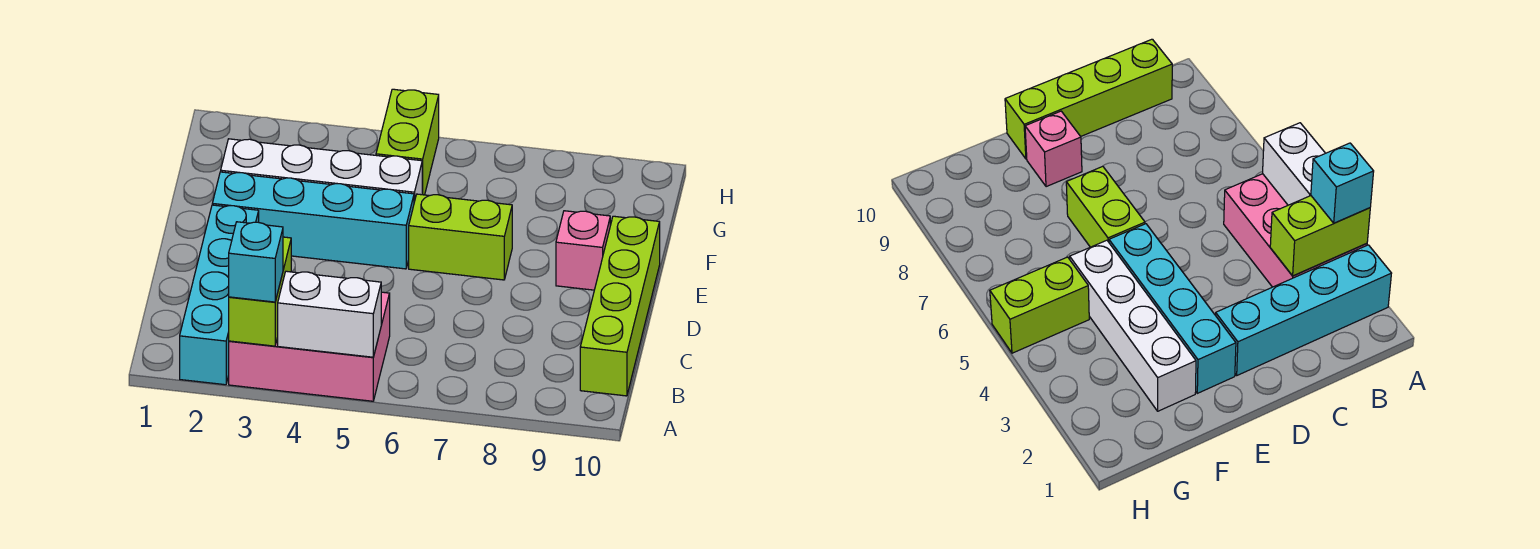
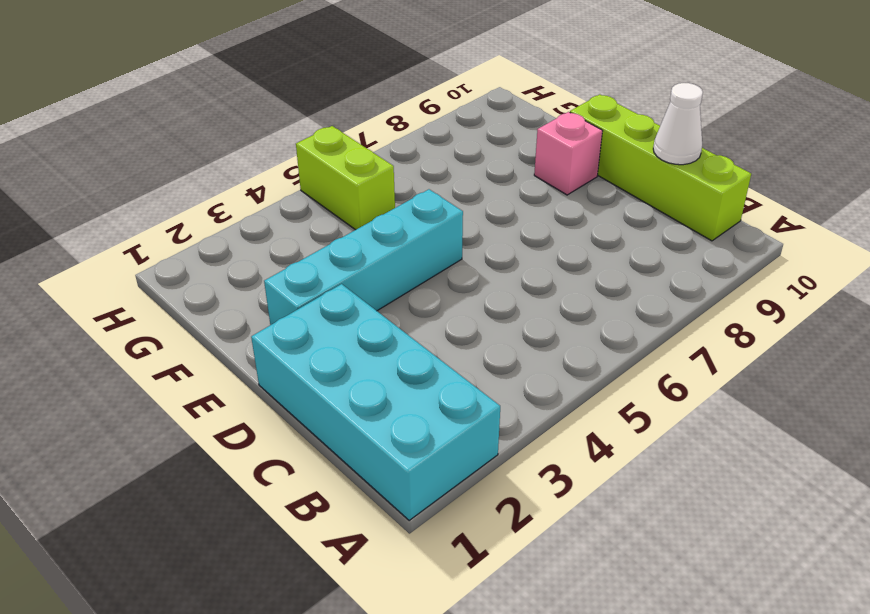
cyan brick A1:D2 level 1 -> cyan brick A2:D2 level 1
white cone C10 level 2 -> none
none -> pink brick A3:B5 level 1
none -> lime brick E6:E7 level 1

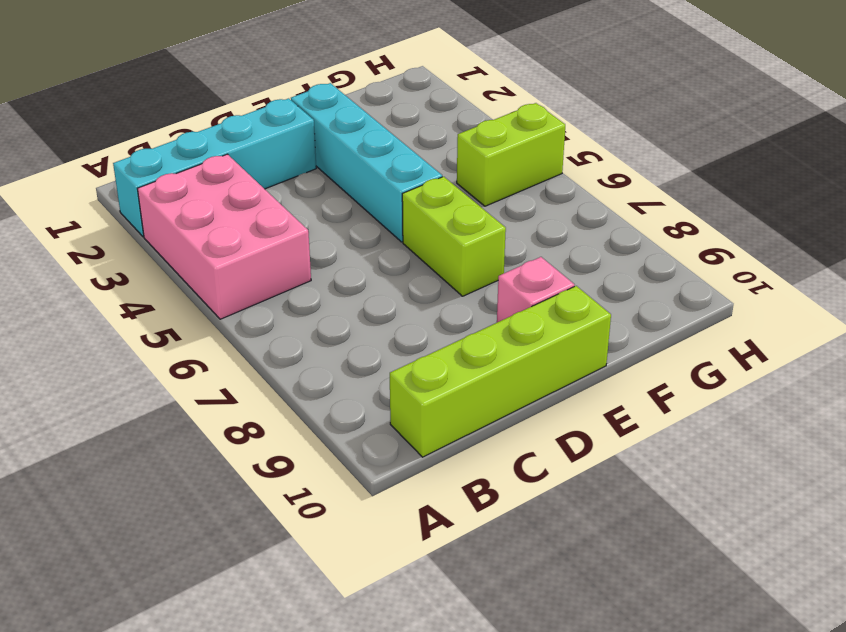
none -> white brick F2:F5 level 1
none -> lime brick A3:B3 level 2

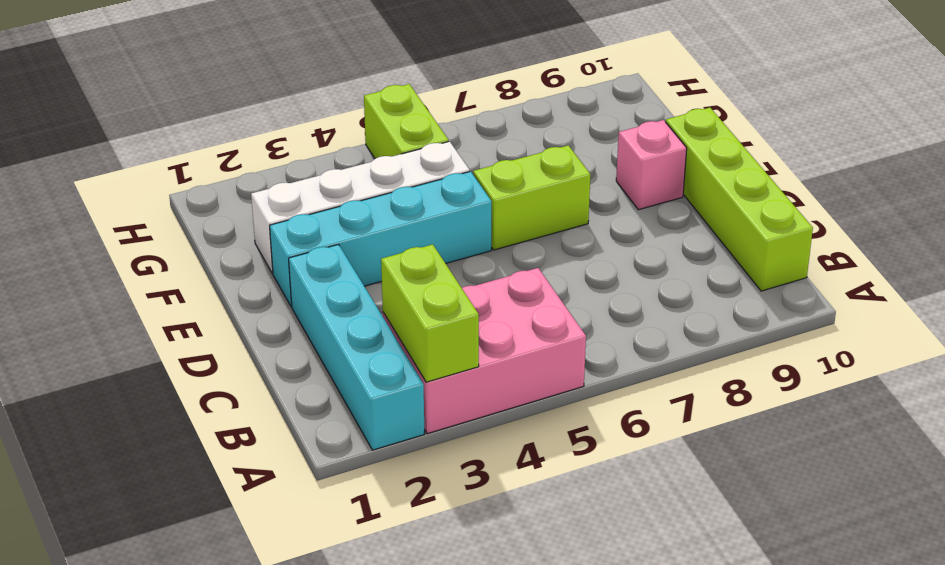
none -> white brick A4:A5 level 2
none -> cyan brick A3 level 3

